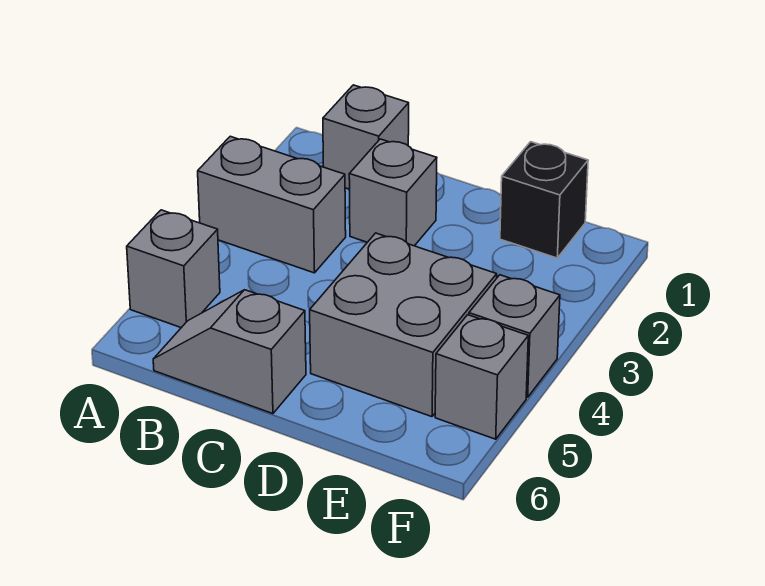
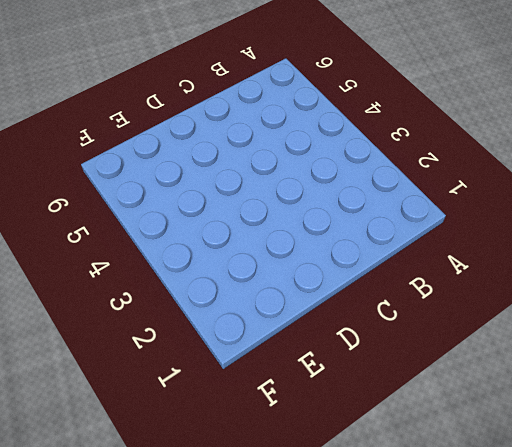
none -> grey brick A3:B3 level 1
none -> grey brick A5 level 1

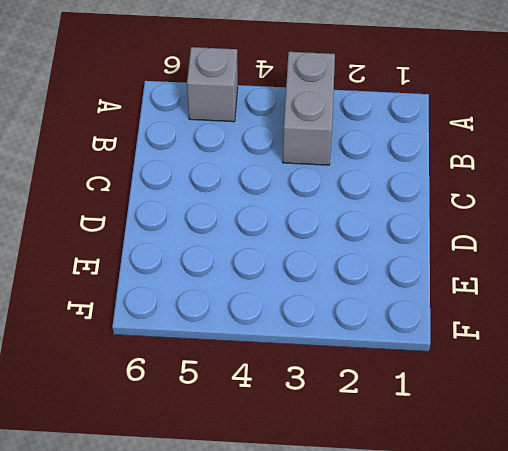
none -> grey brick B1 level 1
none -> grey slope B6:C6 level 1 top C

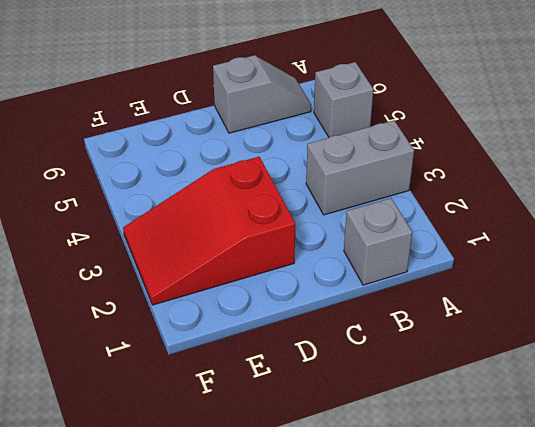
red slope D2:F3 level 1 top D -> none
none -> grey brick C2 level 1
none -> grey brick D4:E5 level 1

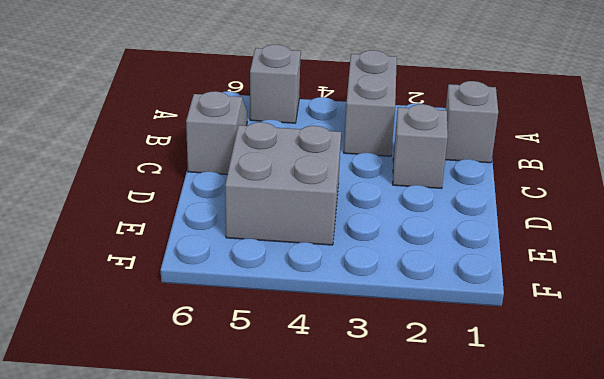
none -> black brick E1 level 1
none -> grey brick F4 level 1

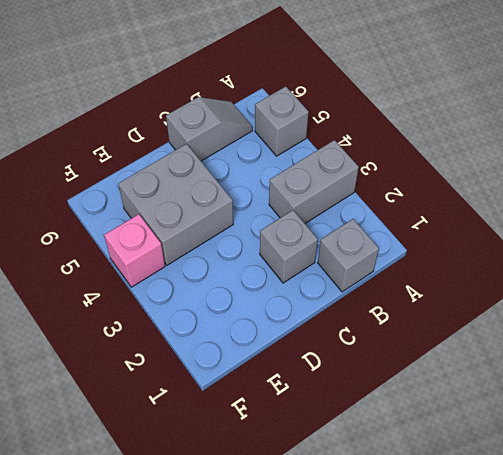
pink brick F4 level 1 -> grey brick F4 level 1
none -> black brick E1 level 1
none -> grey brick F5 level 1

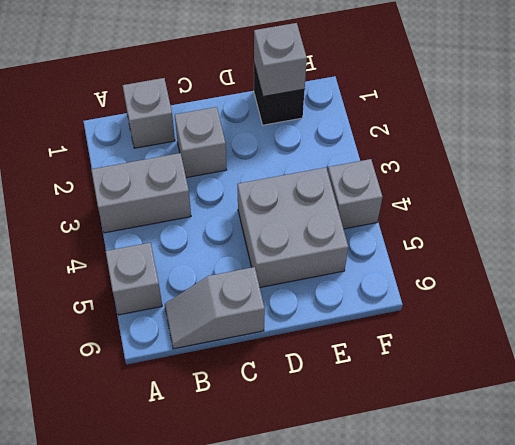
grey brick E1 level 2 -> grey brick F5 level 1

